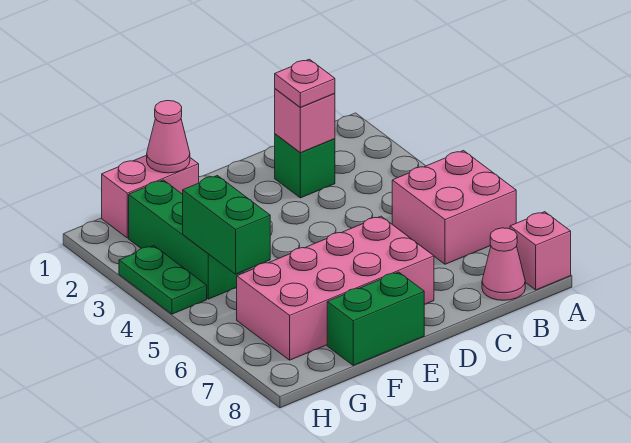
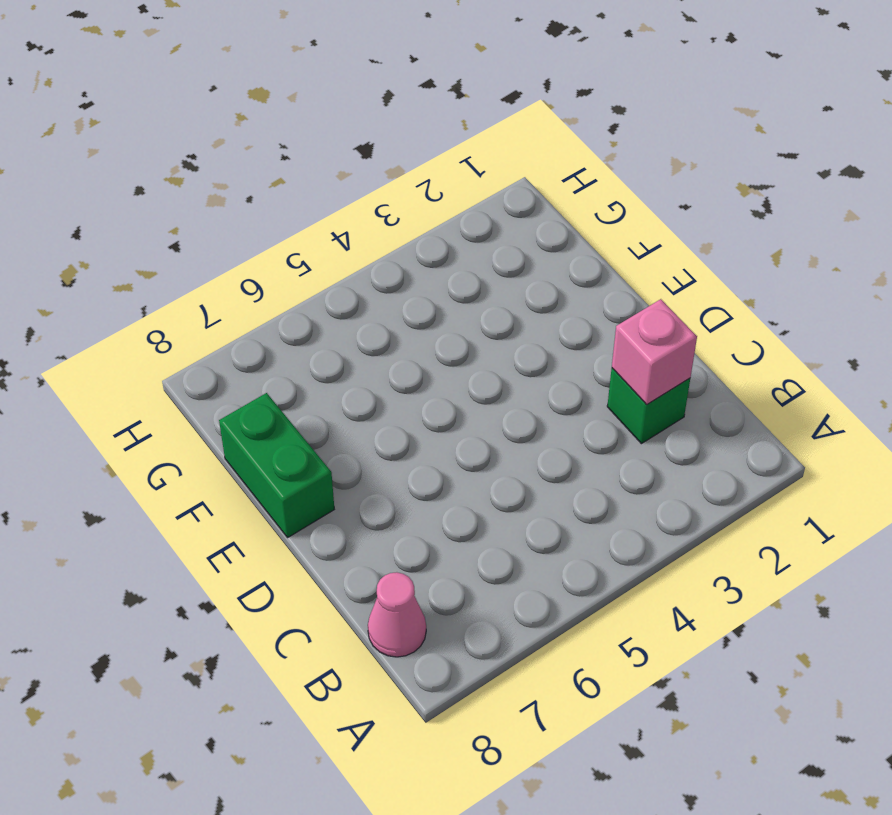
none -> pink brick A5:B6 level 1
none -> pink brick A8 level 1
none -> pink brick D6:G7 level 1

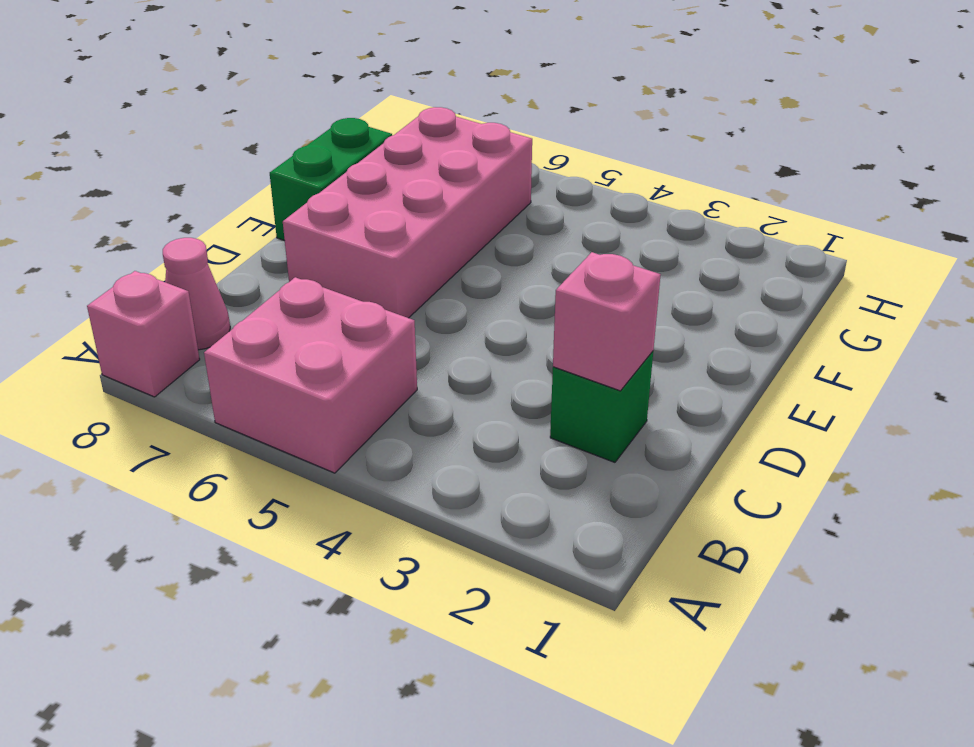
none -> pink brick F1:G1 level 1
none -> green brick G2:G4 level 1
none -> green plate H3:H4 level 1

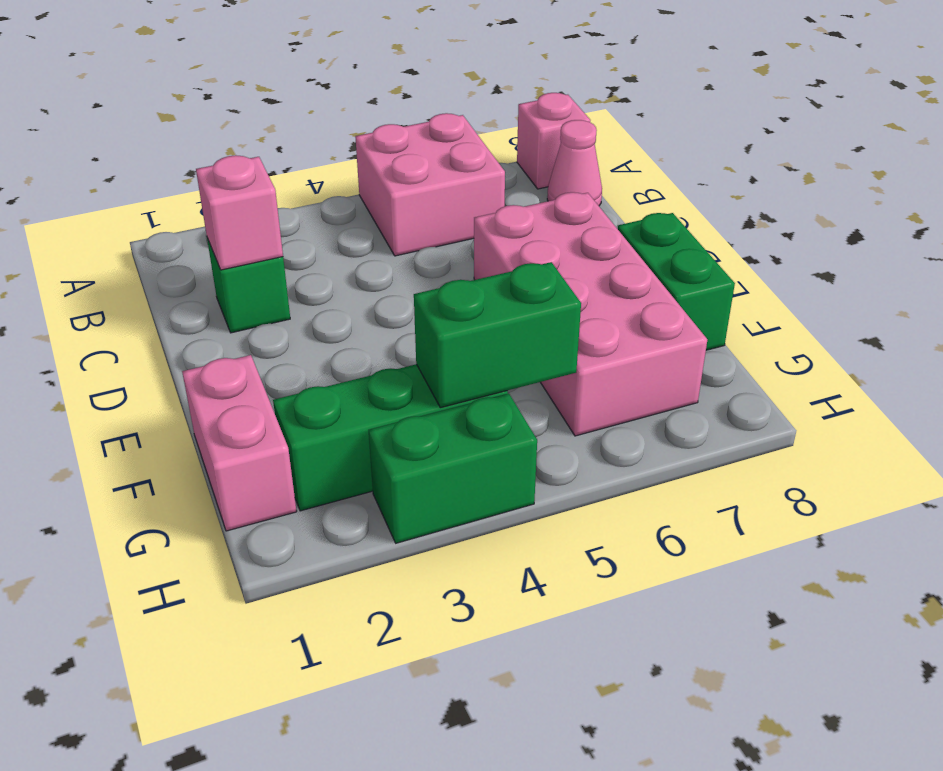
green brick H3:H4 level 1 -> green plate H3:H4 level 1
none -> pink cone F1 level 2
none -> pink plate C2 level 3

